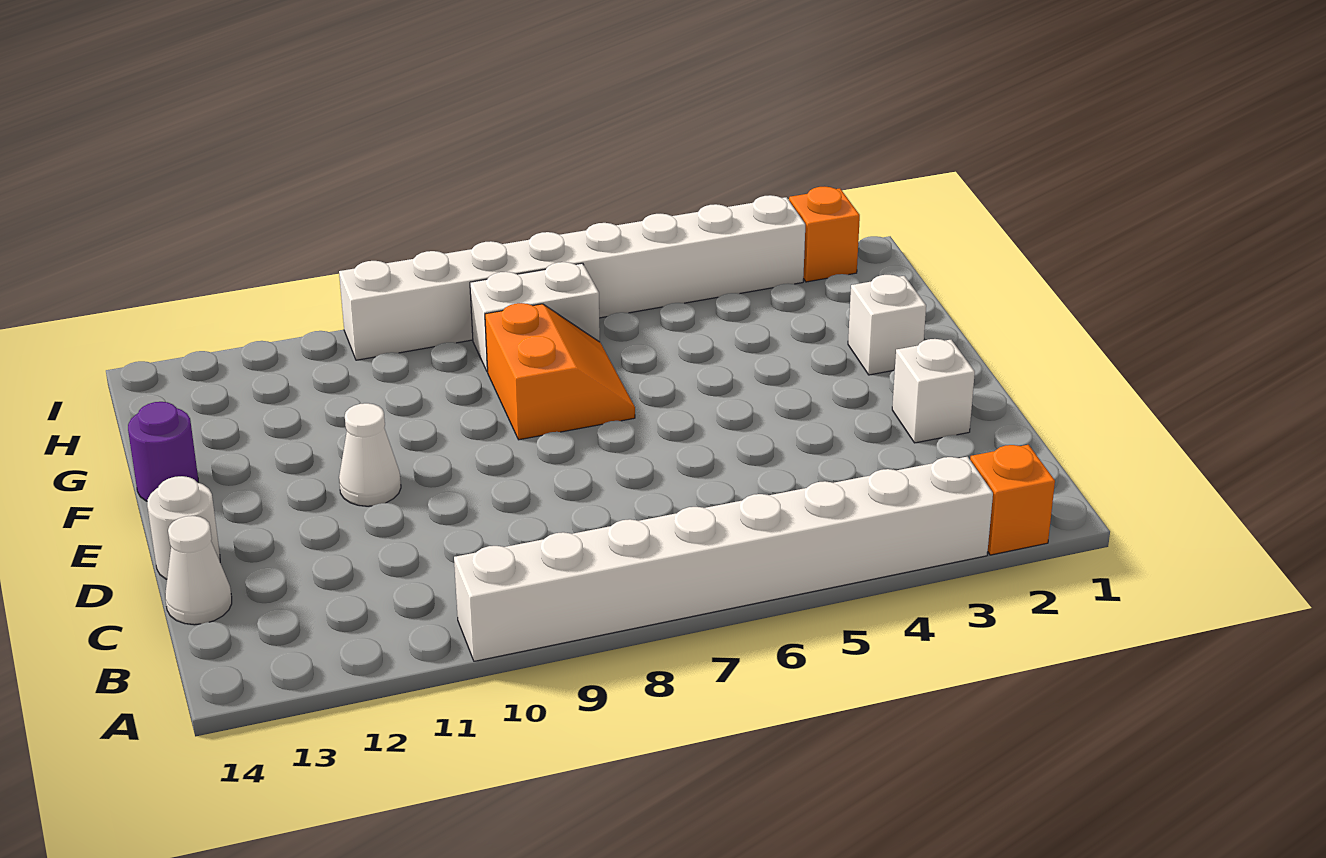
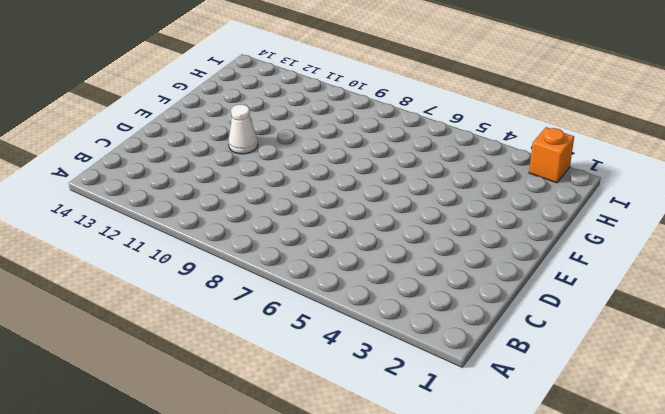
none -> orange brick A2 level 1
none -> white brick A3:A10 level 1
none -> white cone C14 level 1

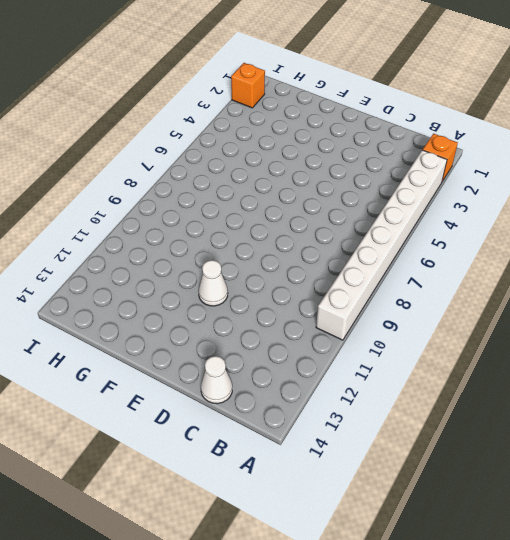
none -> white brick D2 level 1
none -> white round brick D14 level 1
none -> white brick F2 level 1

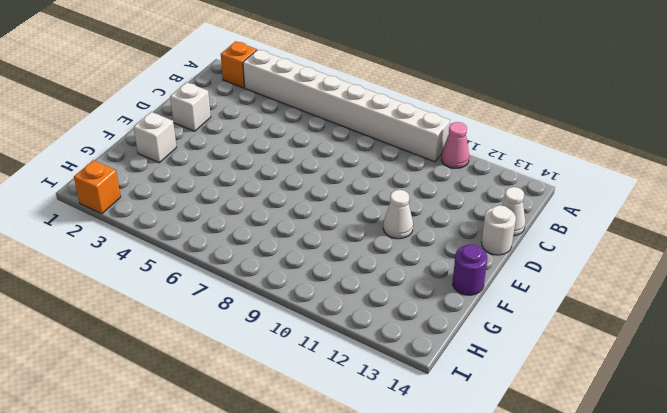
pink cone A11 level 1 -> none
none -> orange slope F7:G8 level 1 top 8
none -> white brick H7:H8 level 1
none -> white brick I3:I10 level 1

